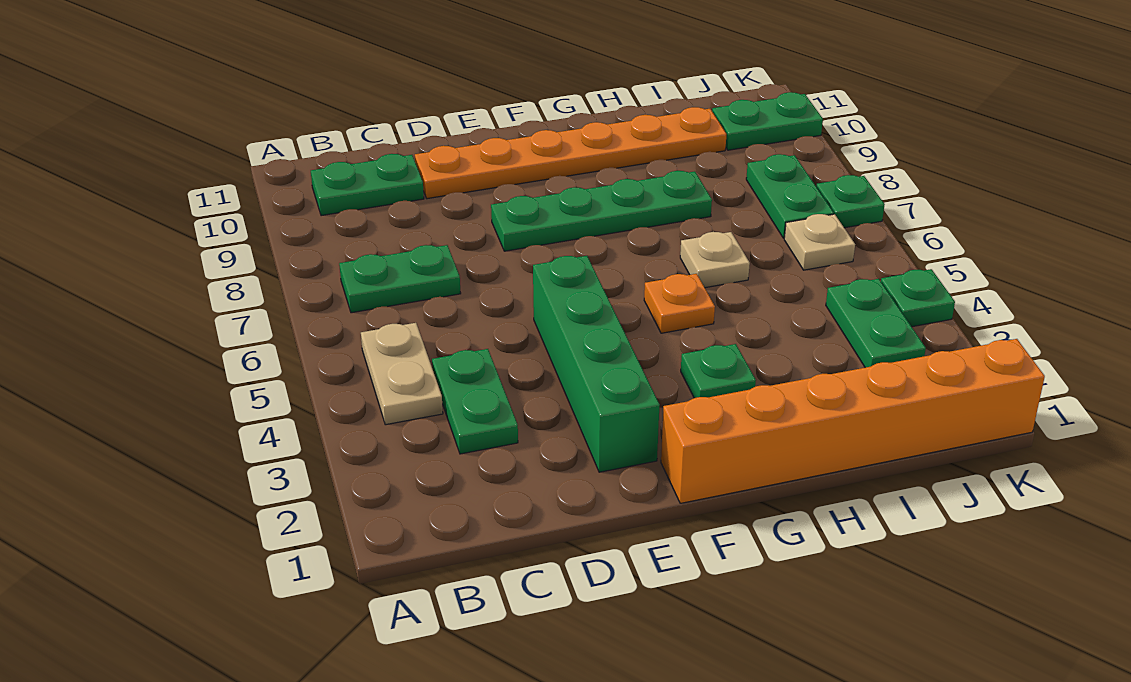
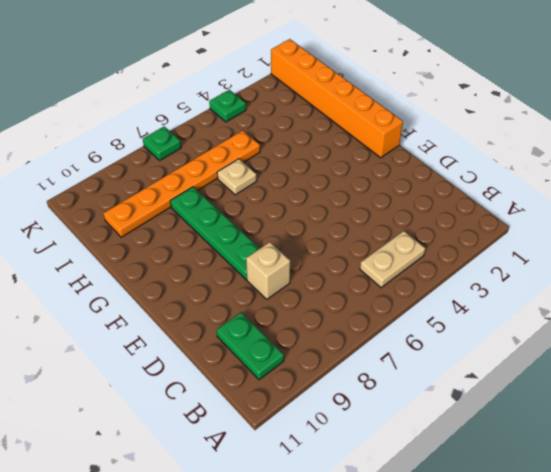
tan brick D8 level 1 -> none
orange plate I5:I10 level 1 -> orange plate D10:I10 level 1
none -> green plate B7:C7 level 1
none -> green plate C3:C4 level 1
none -> green brick E2:E5 level 1

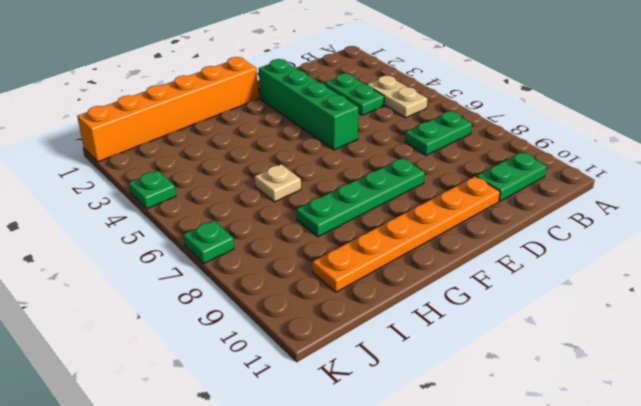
none -> green plate G3 level 1
none -> orange plate G5 level 1
none -> green plate J3:J4 level 1

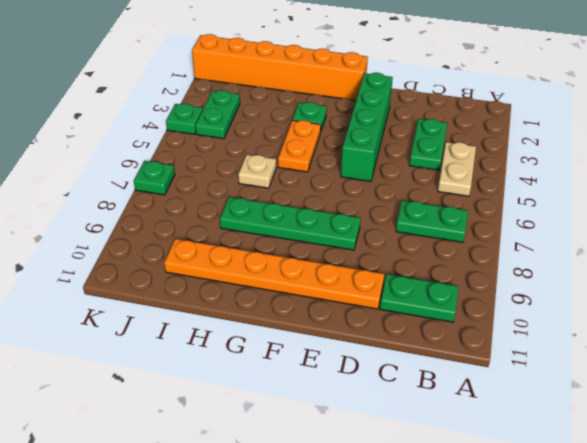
orange plate G4:G5 level 1 -> orange plate G5 level 1
none -> tan plate J6 level 1
none -> green plate J7:J8 level 1
none -> green plate J10:K10 level 1

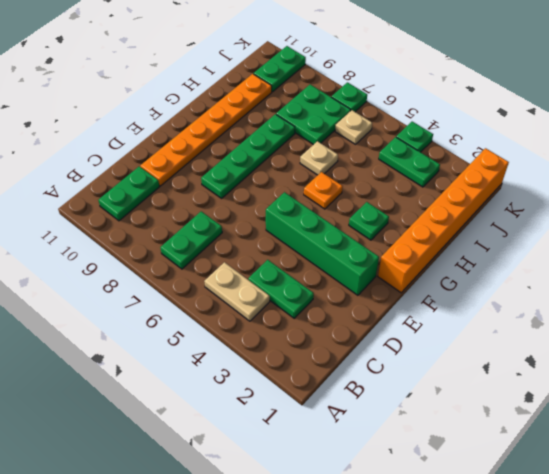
green plate I7:J8 level 1 -> green plate J7:J8 level 1

